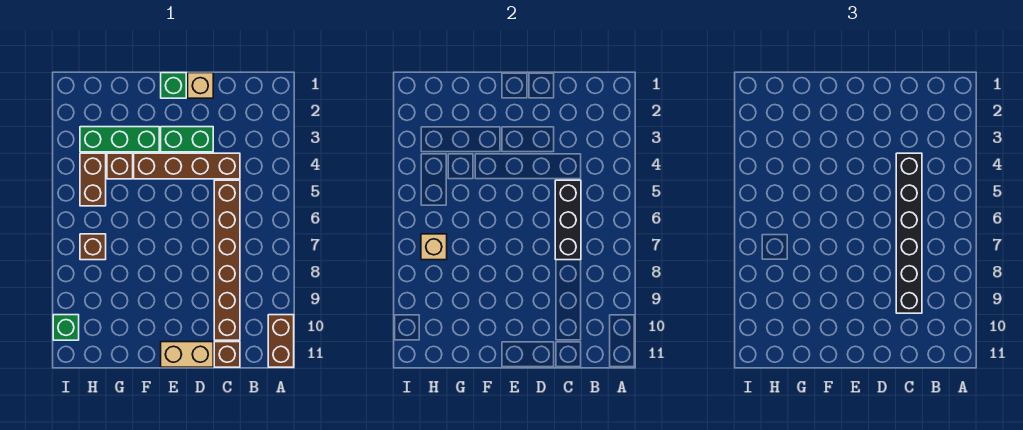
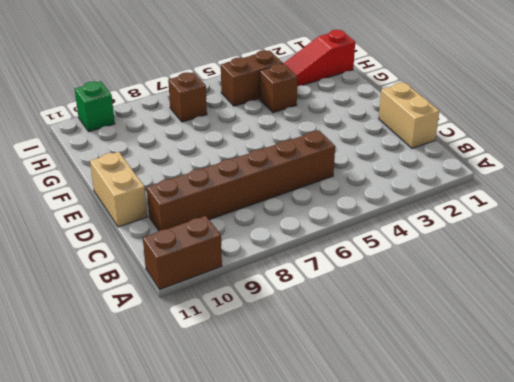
tan brick C1:D1 level 1 -> tan brick D1 level 1
red slope H1:H3 level 1 top 1 -> green brick F3:H3 level 1
none -> brown brick C4:F4 level 1
none -> brown brick C11 level 1
none -> green brick D3:E3 level 1

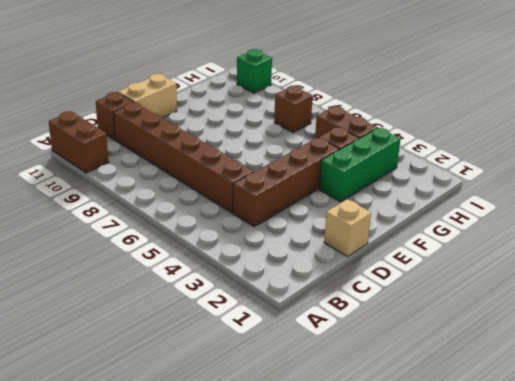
none -> green brick D3:E3 level 1
none -> green brick E1 level 1
none -> black brick C5:C7 level 2

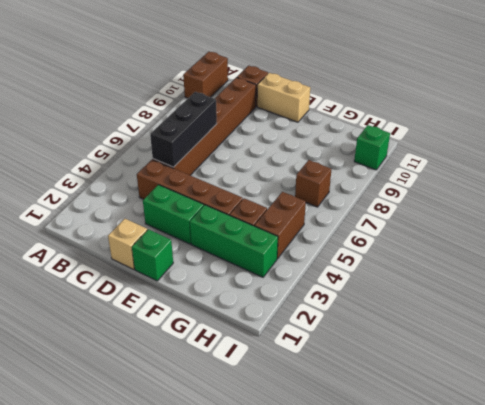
none -> tan brick H7 level 2
none -> black brick C4:C9 level 3

